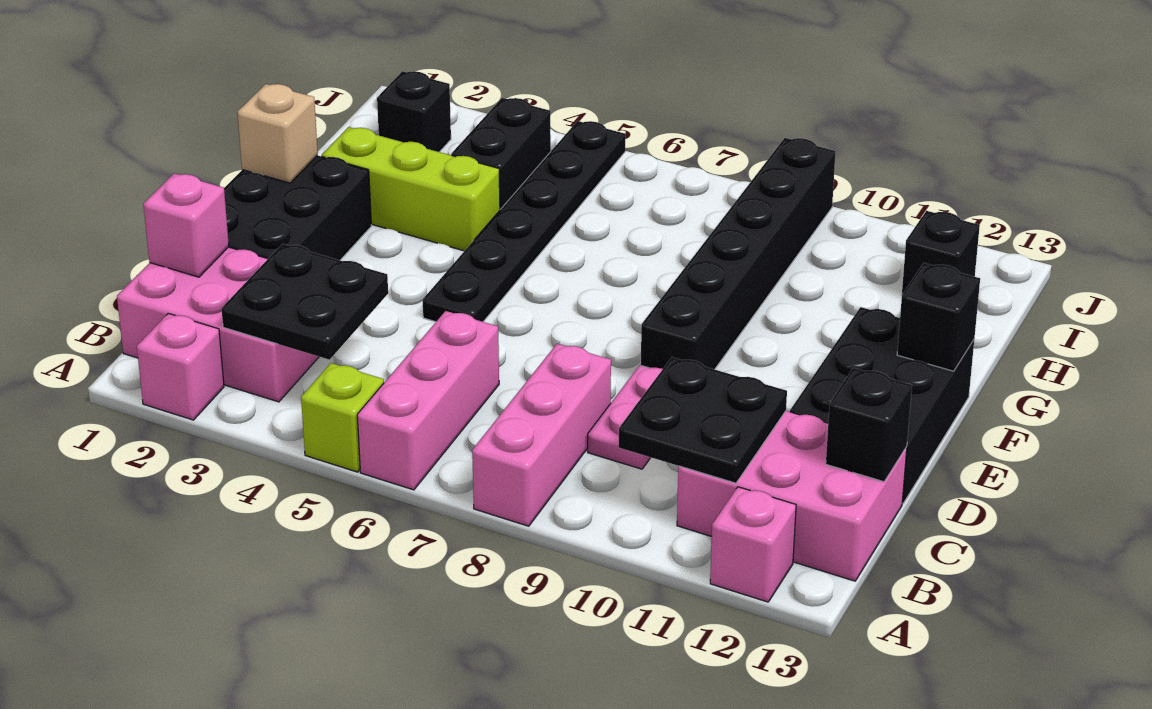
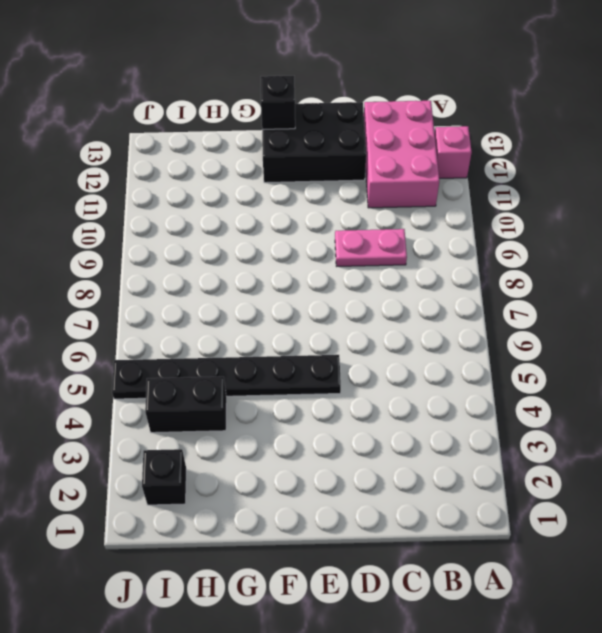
none -> pink brick A2 level 1
none -> lime brick A5 level 1
none -> pink brick A6:C6 level 1

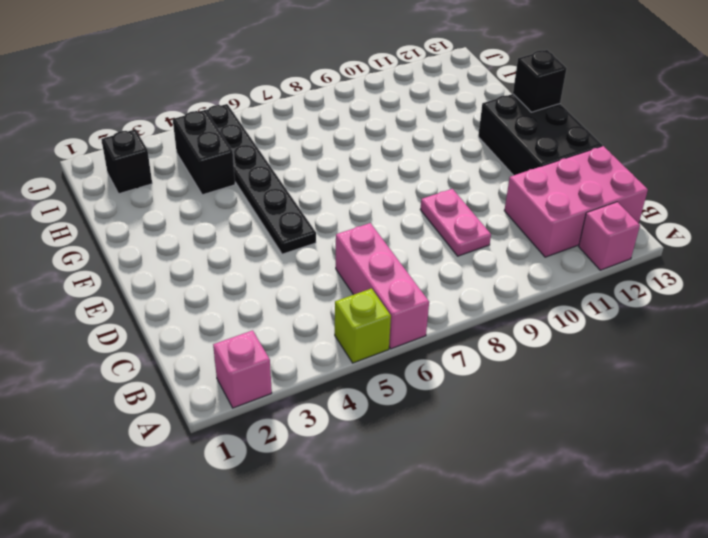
none -> pink brick A8:C8 level 1
none -> pink brick B1:C3 level 1
none -> black brick D1:F2 level 1

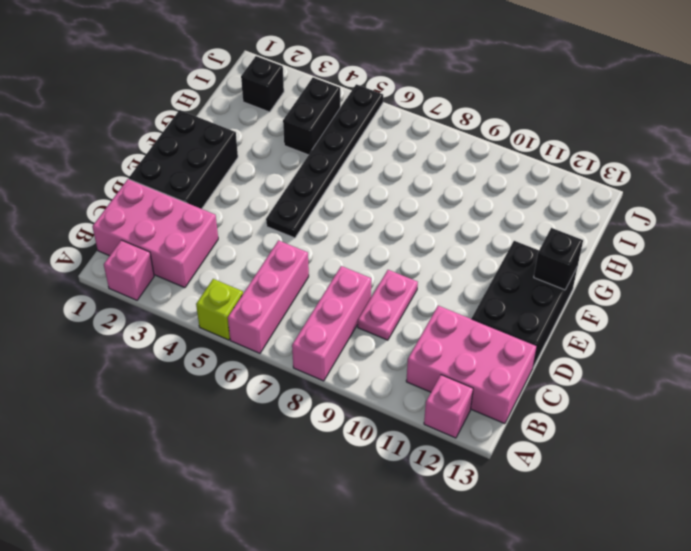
none -> black brick E9:J9 level 1
none -> lime brick G2:G4 level 1
none -> black brick I12 level 1

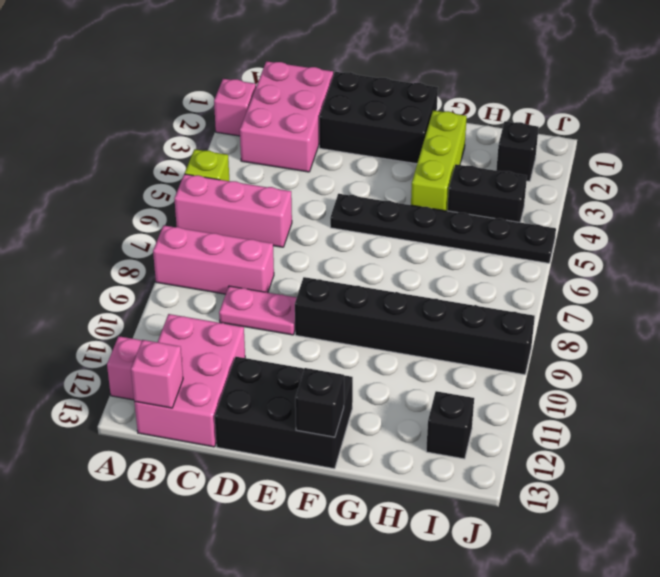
pink brick B13 level 2 -> pink brick C1 level 2
none -> black plate B3:C4 level 2
none -> black plate B10:C11 level 2
none -> black brick C13 level 2

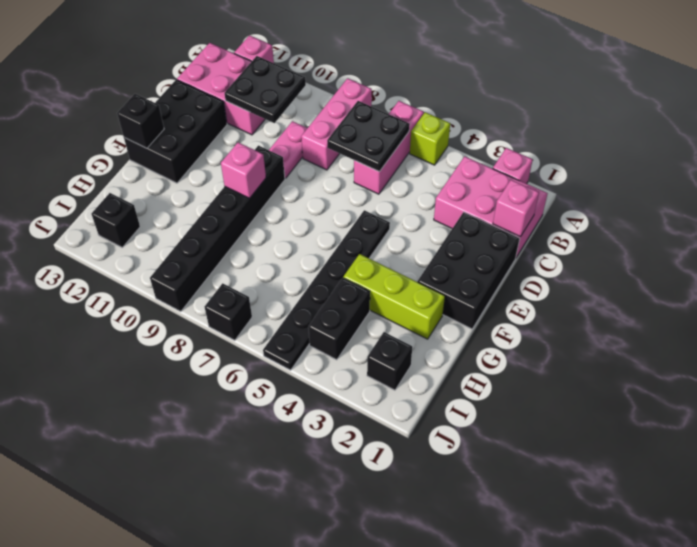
black plate B6:C7 level 2 -> black plate B3:C4 level 2
pink brick F9 level 2 -> none
black brick J7 level 1 -> black brick C13 level 2
none -> tan brick F1 level 2

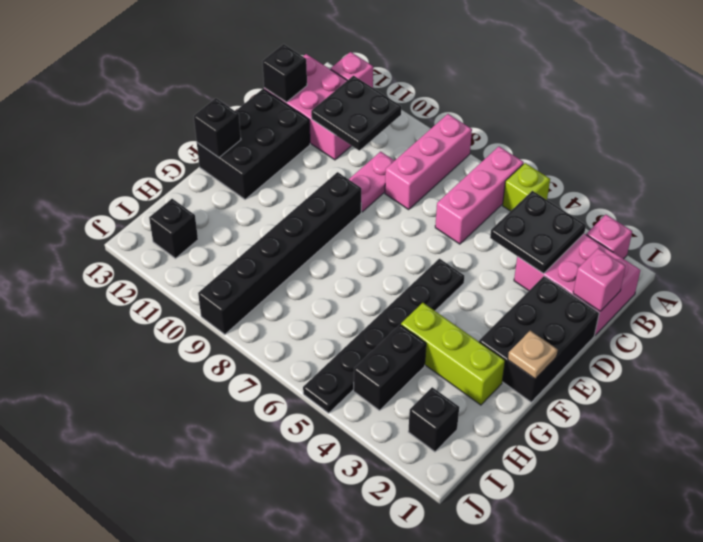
tan plate F1 level 2 -> tan brick F1 level 2

